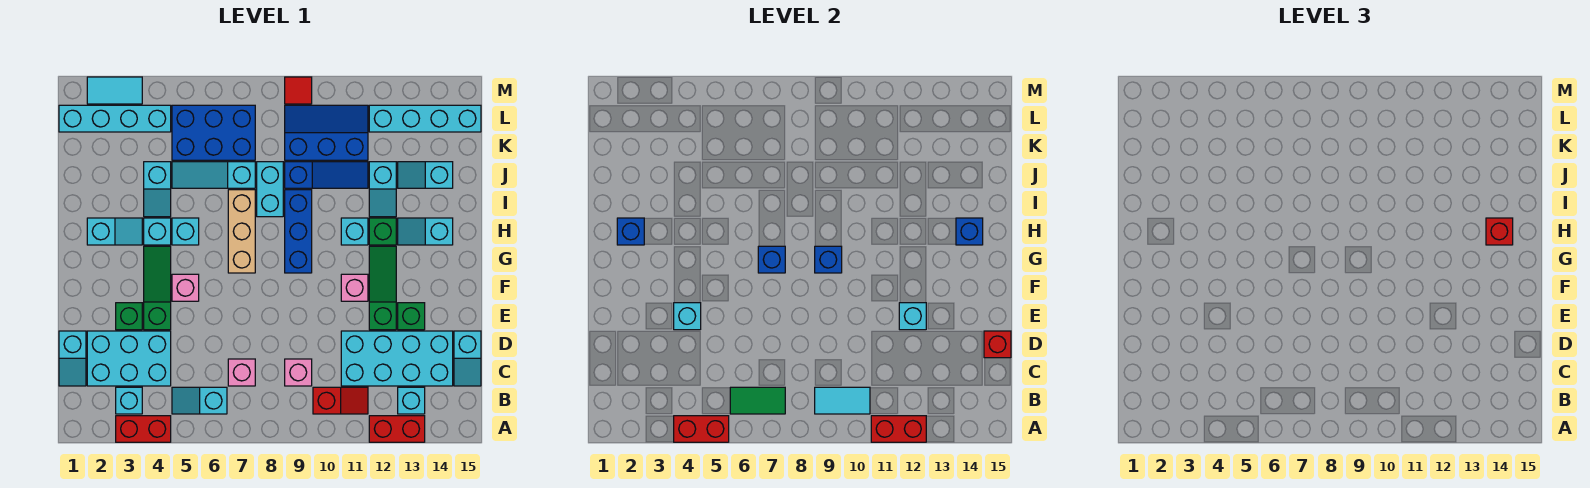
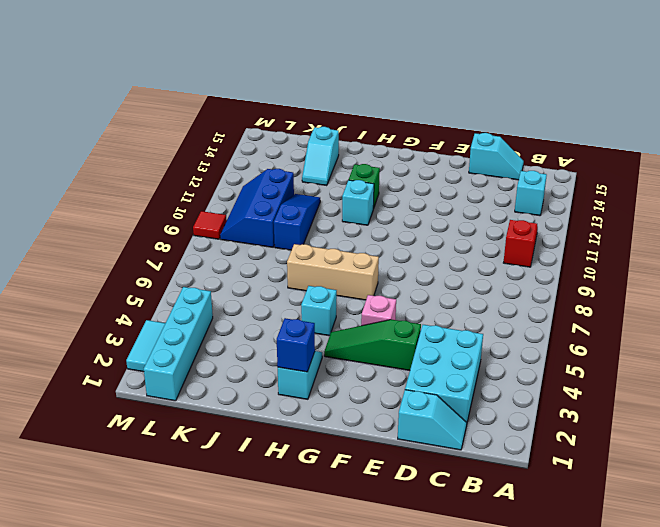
none -> red brick A3:A4 level 1
none -> red brick A12:A13 level 1
none -> cyan brick B3 level 1
none -> cyan slope B5:B6 level 1 top 6

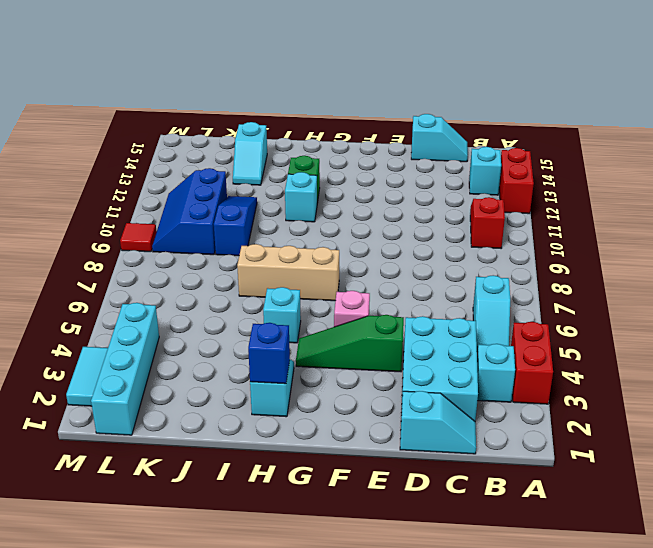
none -> pink brick C7 level 1
none -> pink brick C9 level 1
none -> cyan brick C11:D14 level 1
none -> green brick E3 level 1

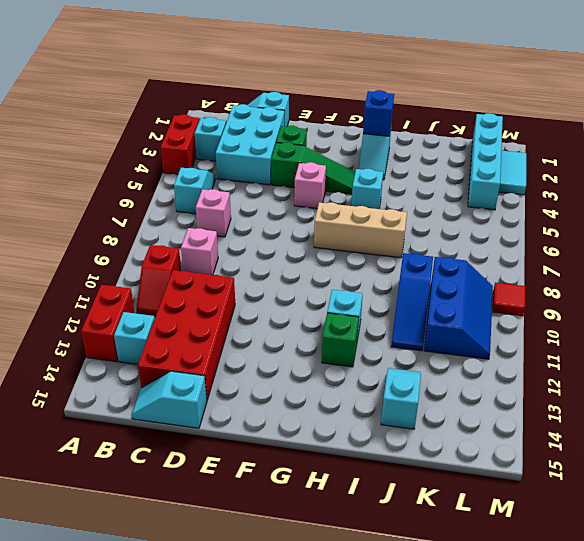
red brick C11:D14 level 1 -> cyan brick C11:D14 level 1
none -> green slope E12:G12 level 1 top E
none -> green brick E13 level 1
none -> pink brick F11 level 1
none -> blue brick G9:I9 level 1

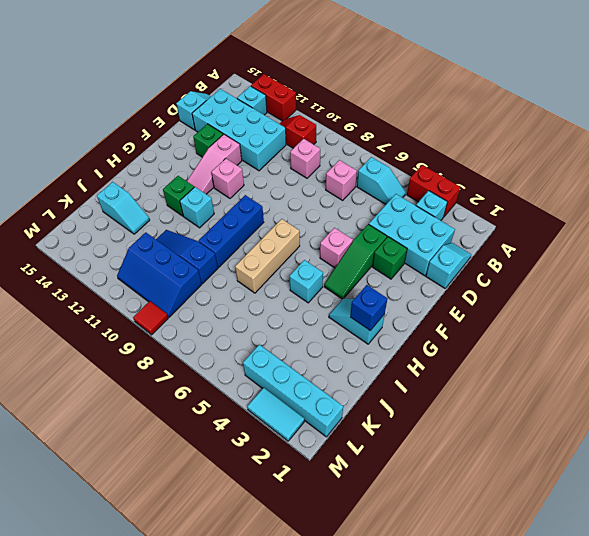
pink slope E12:G12 level 1 top E -> green slope E12:G12 level 1 top E
none -> cyan brick H4 level 1
none -> cyan slope H13:H14 level 1 top 14
none -> cyan slope I4:J4 level 1 top J
none -> cyan brick I8:J8 level 1

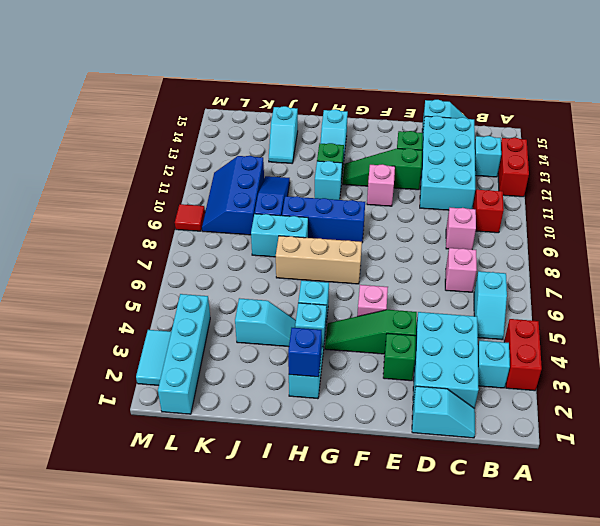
none -> cyan slope I12:J12 level 1 top J
none -> cyan slope J5:J7 level 1 top 7
none -> blue brick K5:L7 level 1
none -> cyan brick L12:L15 level 1

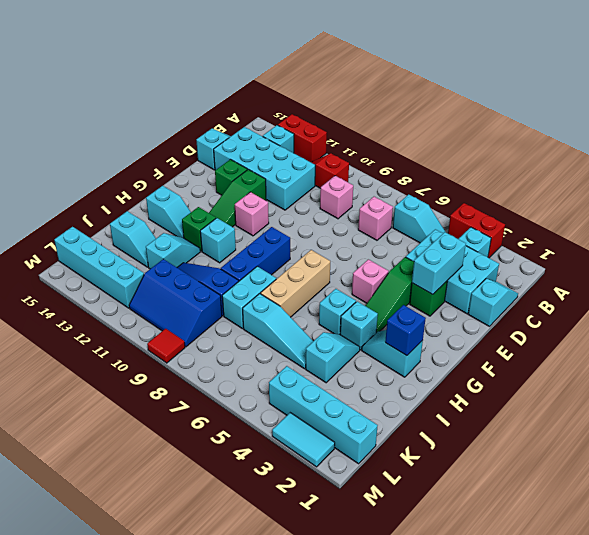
cyan brick D3:E3 level 2 -> none
none -> blue brick K5:L7 level 1
none -> red brick A4:A5 level 2
none -> red brick A11:A12 level 2
none -> green tile B6:B7 level 2

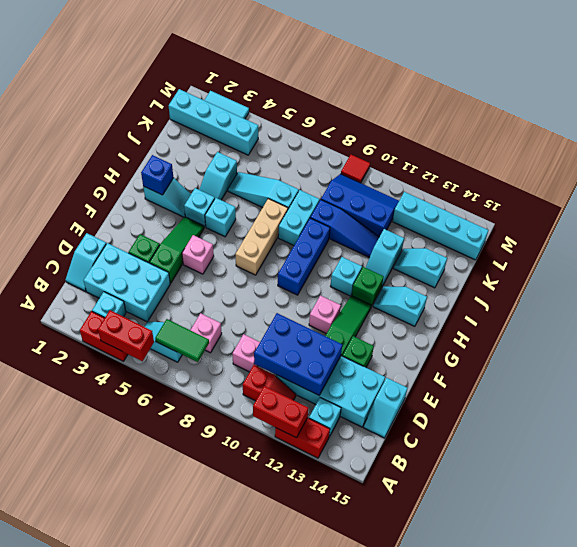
blue brick C10:D12 level 2 -> blue brick K5:L7 level 1
none -> cyan tile B9:B10 level 2
none -> red brick D15 level 2
none -> cyan brick E4 level 2
none -> cyan brick E12 level 2

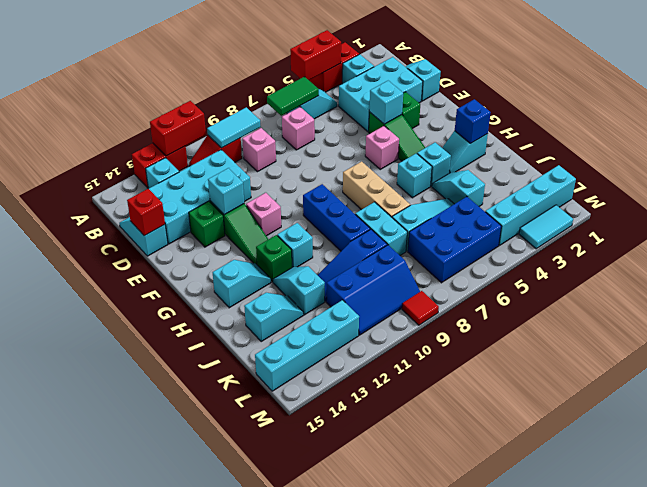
none -> blue brick G7 level 2
none -> blue brick G9 level 2
none -> blue brick H14 level 2
none -> red brick H14 level 3

